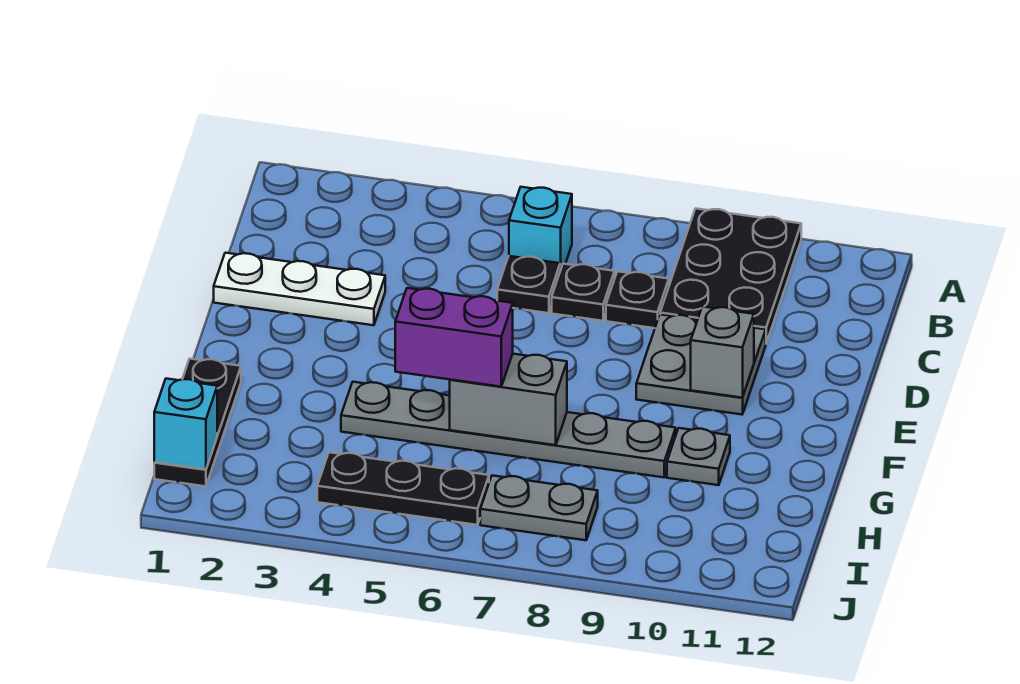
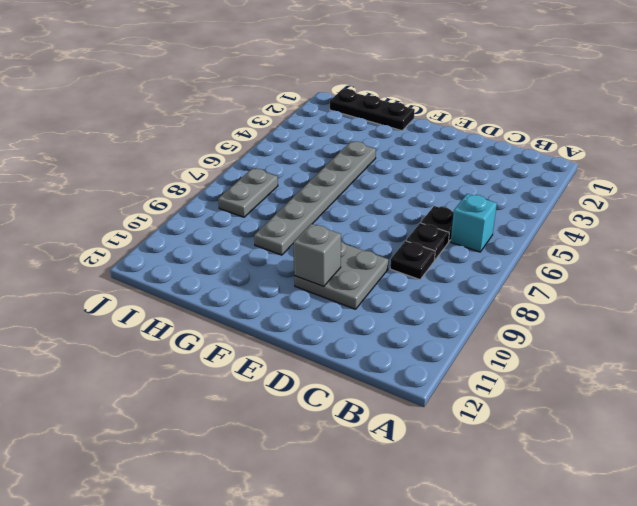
none -> black plate A9:C10 level 1
none -> white plate D1:D3 level 1
none -> grey plate G10 level 1

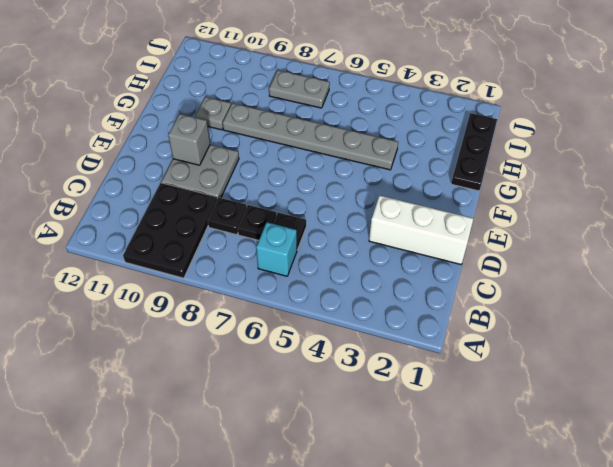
white brick D1:D3 level 1 -> white plate D1:D3 level 1
none -> black plate I4:I6 level 1
none -> grey brick G6:G7 level 2
none -> cyan brick I1 level 2

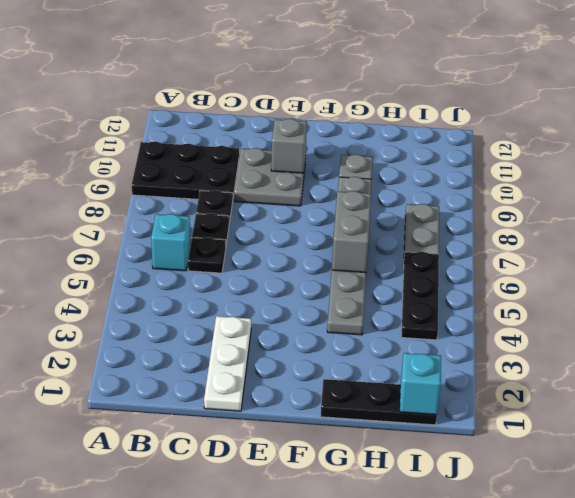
none -> purple brick G5:G6 level 3

